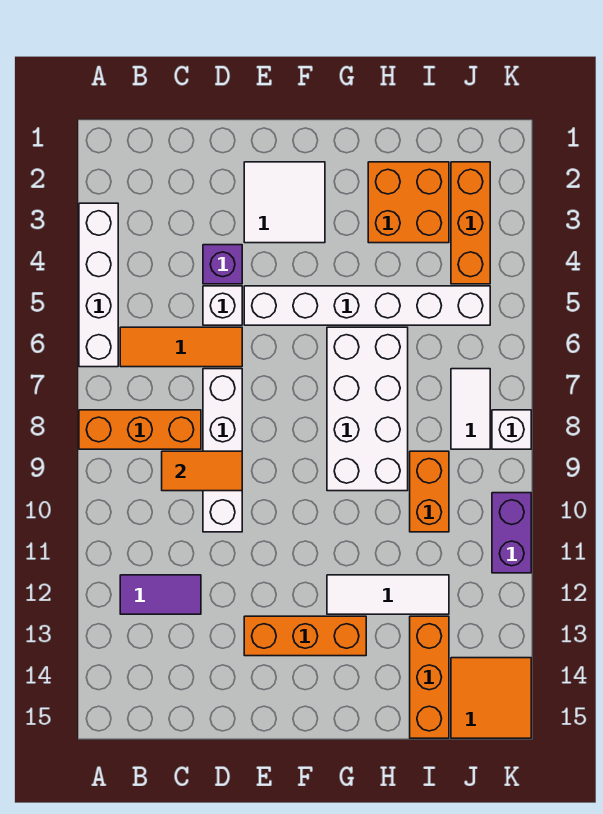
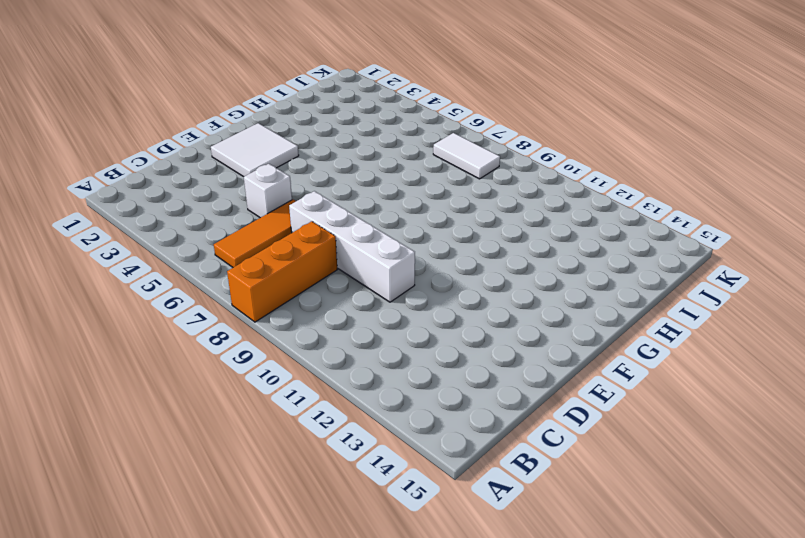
none -> white brick A3:A6 level 1
none -> purple tile B12:C12 level 1
none -> purple brick D4 level 1

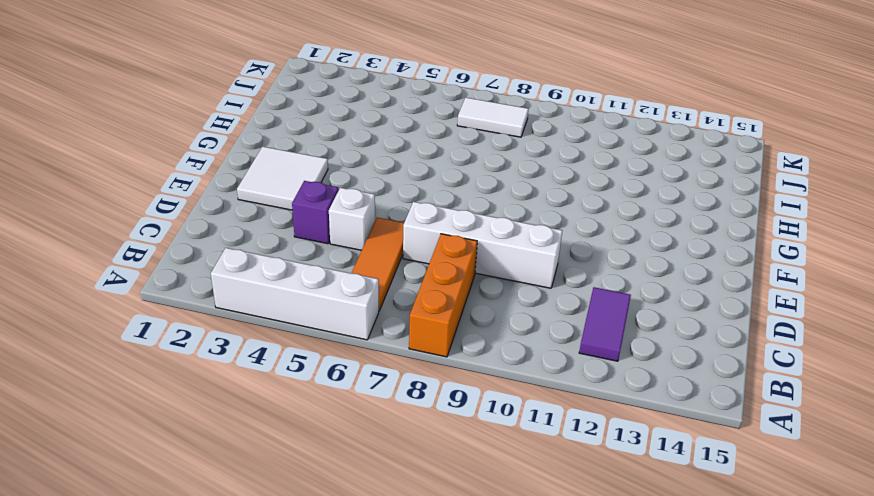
none -> white brick E5:J5 level 1
none -> orange brick E13:G13 level 1
none -> white brick G6:H9 level 1

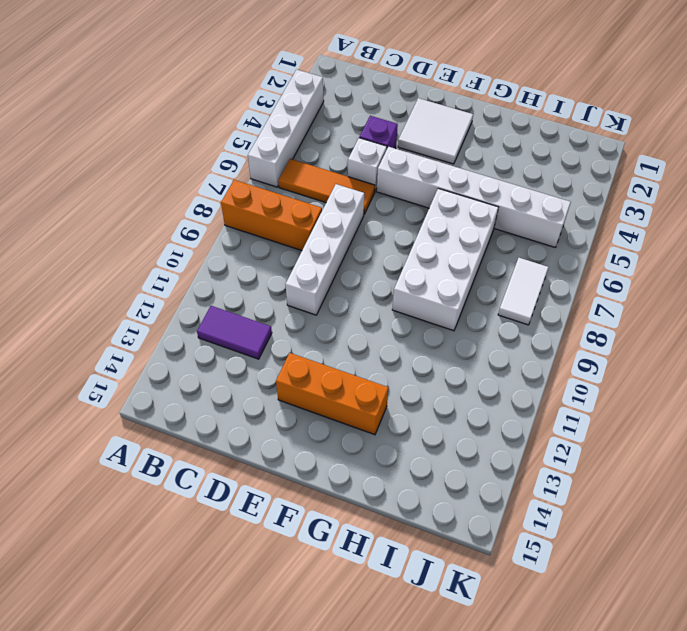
none -> white tile G12:I12 level 1
none -> orange brick H2:I3 level 1
none -> orange brick I9:I10 level 1

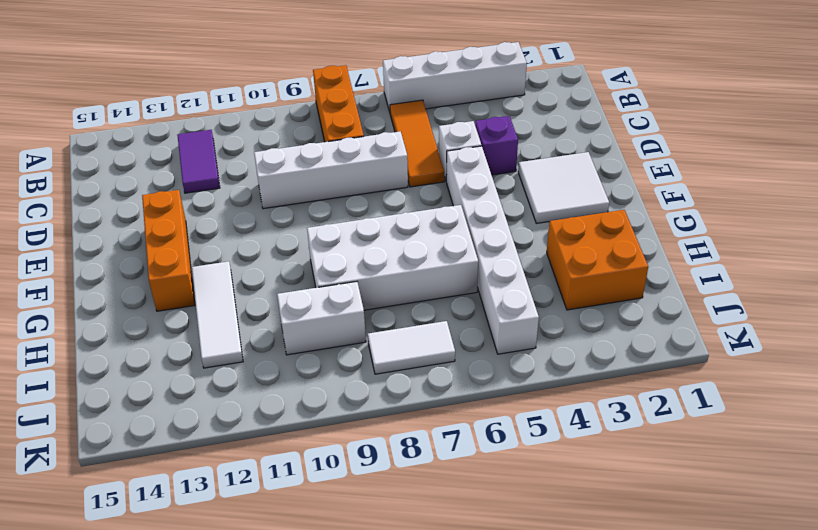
white brick I9:I10 level 1 -> orange brick I9:I10 level 1
none -> orange brick I13:I15 level 1
none -> orange brick J2:J4 level 1
none -> orange tile J14:K15 level 1

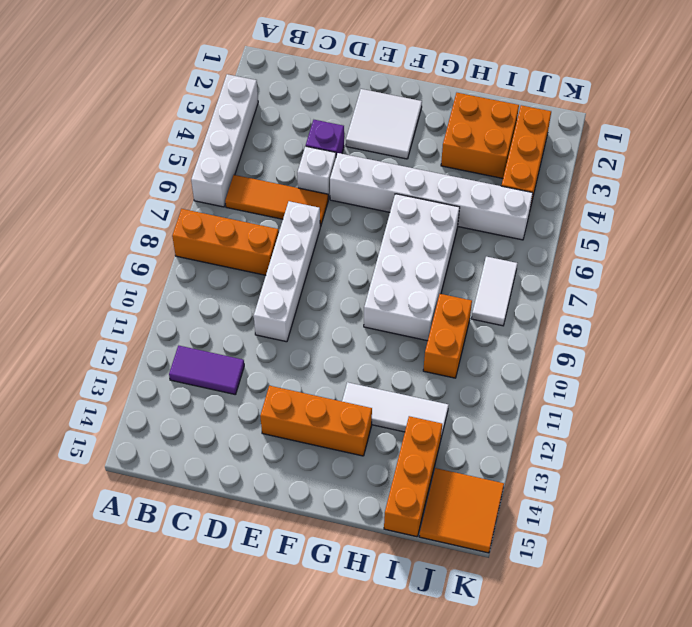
none -> white brick K8 level 1
none -> purple brick K10:K11 level 1
none -> orange tile C9:D9 level 2

